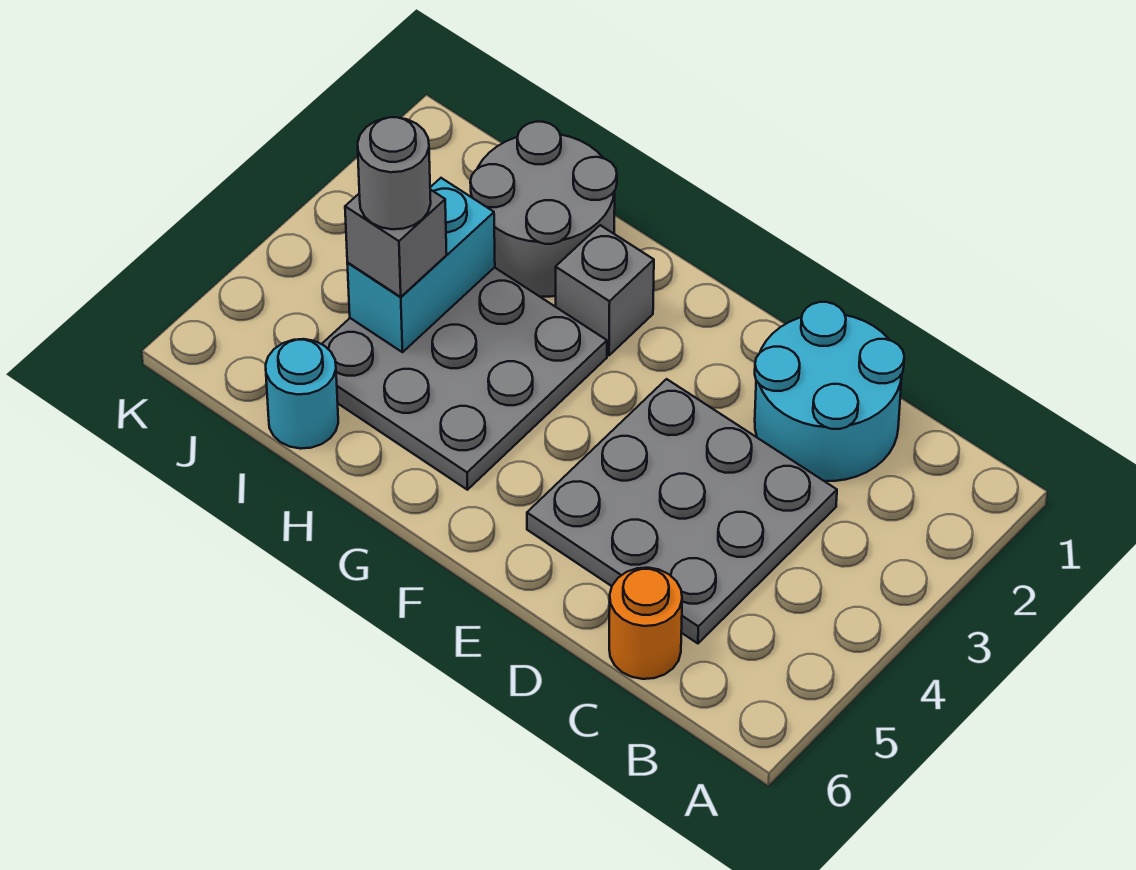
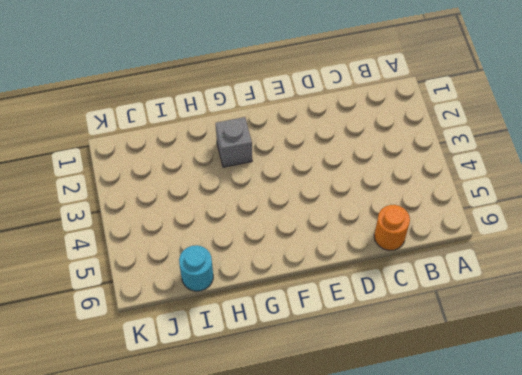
none -> cyan round brick C1:D2 level 1
none -> grey plate C3:E5 level 1

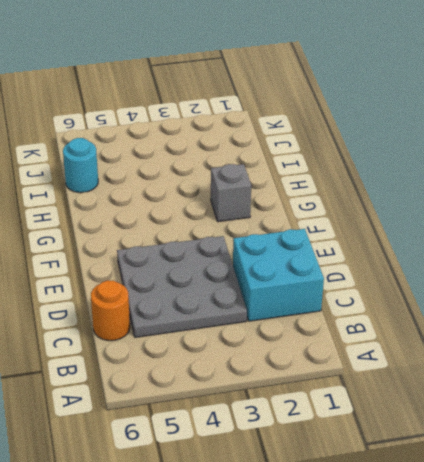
cyan brick C1:D2 level 1 -> cyan round brick C1:D2 level 1
none -> grey plate G3:I5 level 1
none -> grey round brick H1:I2 level 1

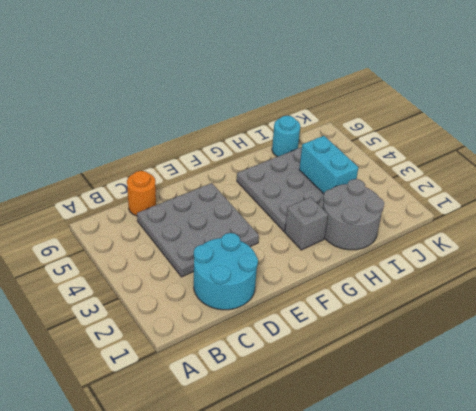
none -> grey brick I4 level 3
none -> grey round brick I4 level 4

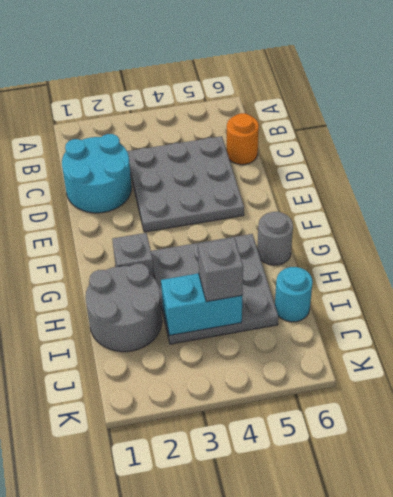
grey round brick G6 level 1 -> grey round brick I4 level 4

